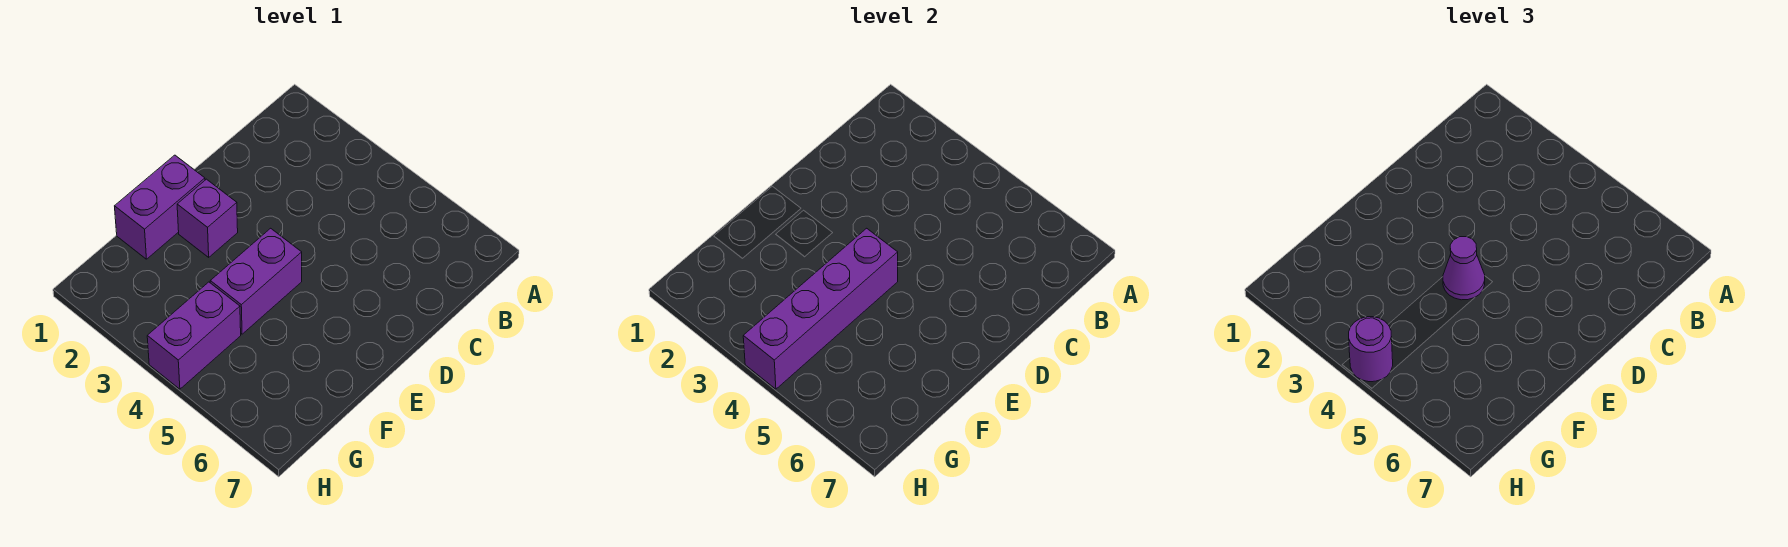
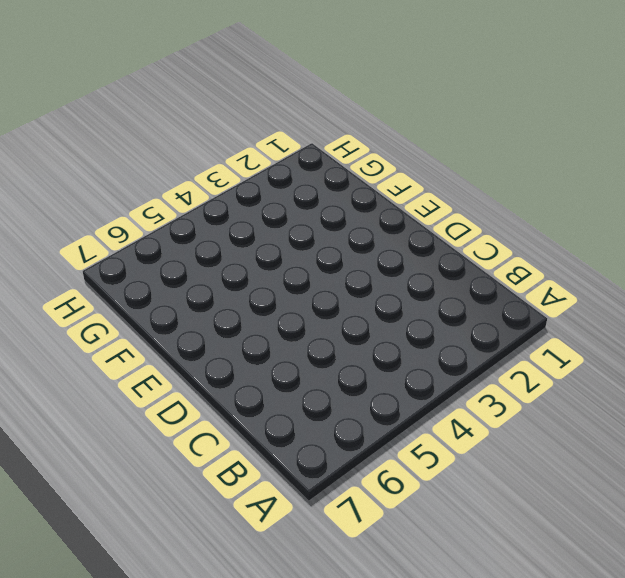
none -> purple brick E1:F1 level 1
none -> purple brick E2 level 1

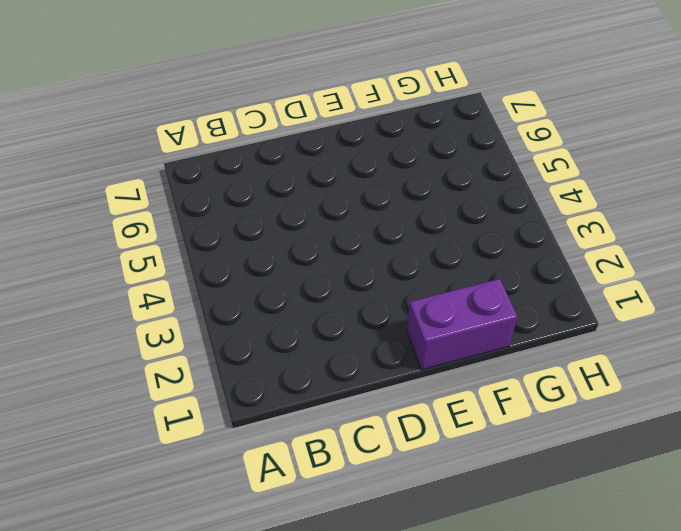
none -> purple brick E2 level 1
none -> purple brick E4:F4 level 1

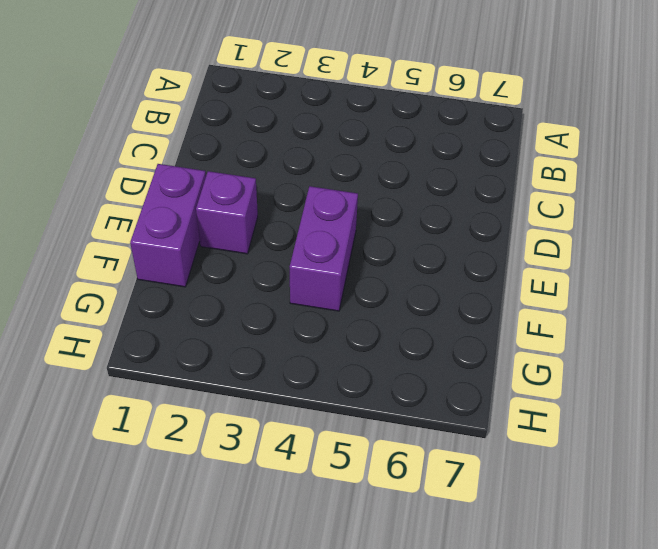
none -> purple brick G4:H4 level 1
none -> purple brick E4:H4 level 2

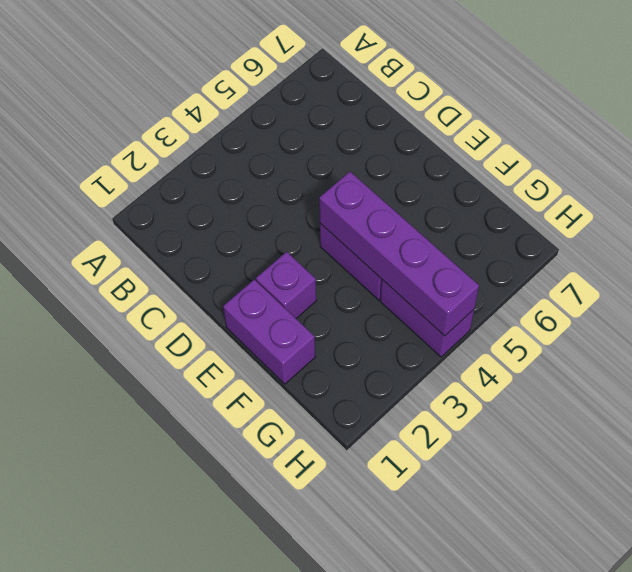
none -> purple cone E4 level 3
none -> purple round brick H4 level 3

